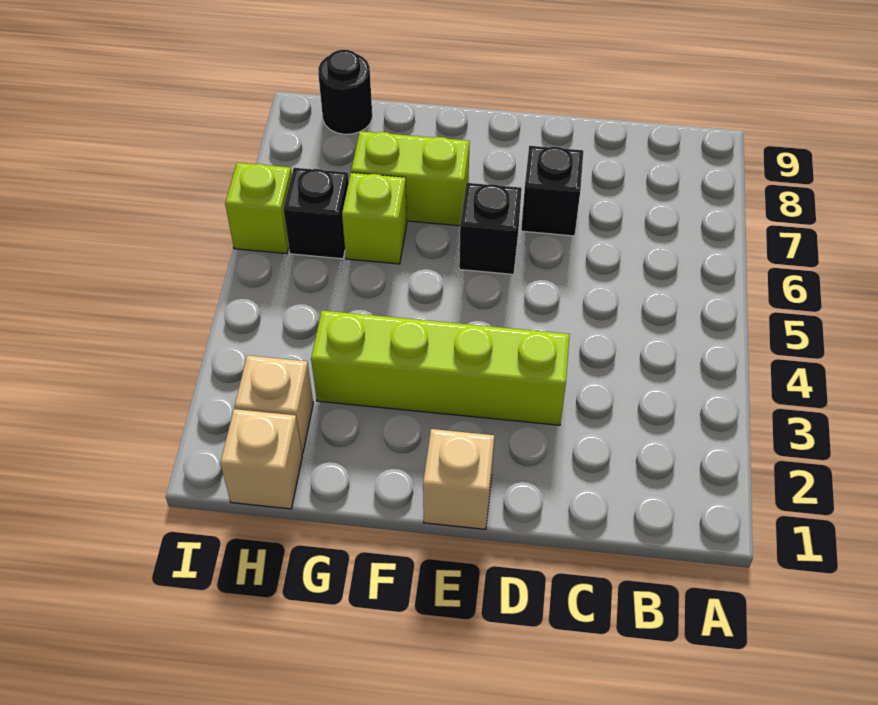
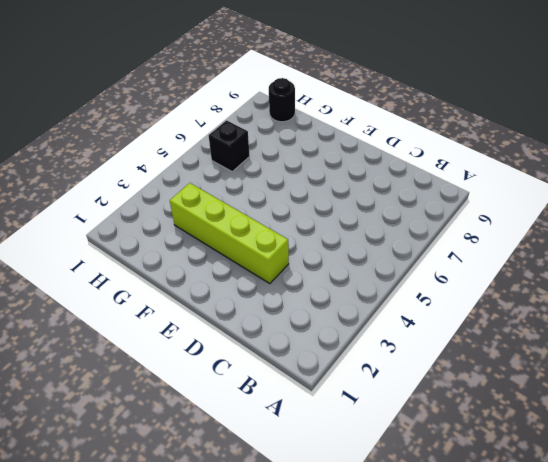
none -> black brick D7 level 1
none -> tan brick E1 level 1

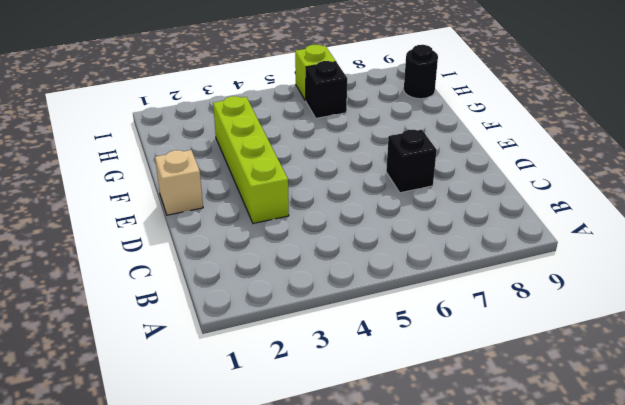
none -> black brick E6 level 1
none -> lime brick F7:G7 level 1

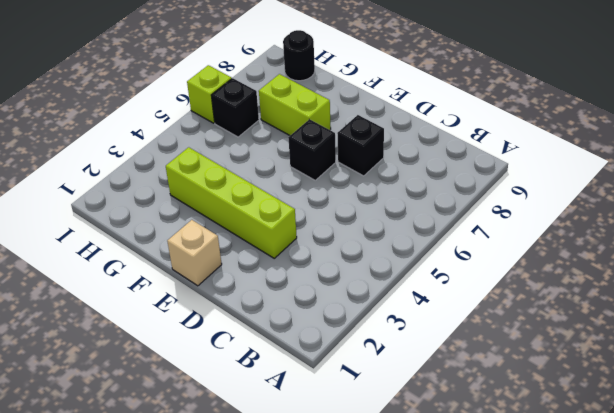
none -> lime brick G6 level 1
none -> tan brick H1 level 1

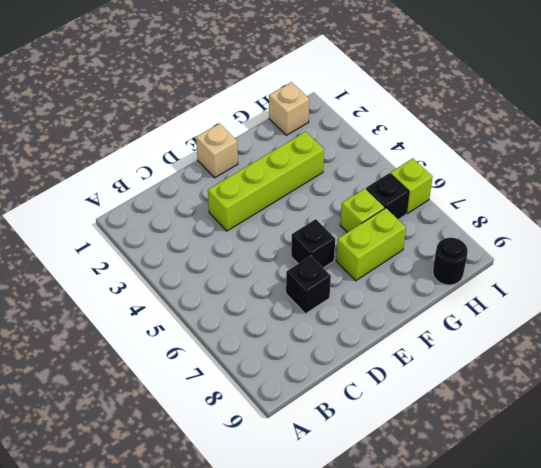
none -> tan brick H2 level 1

